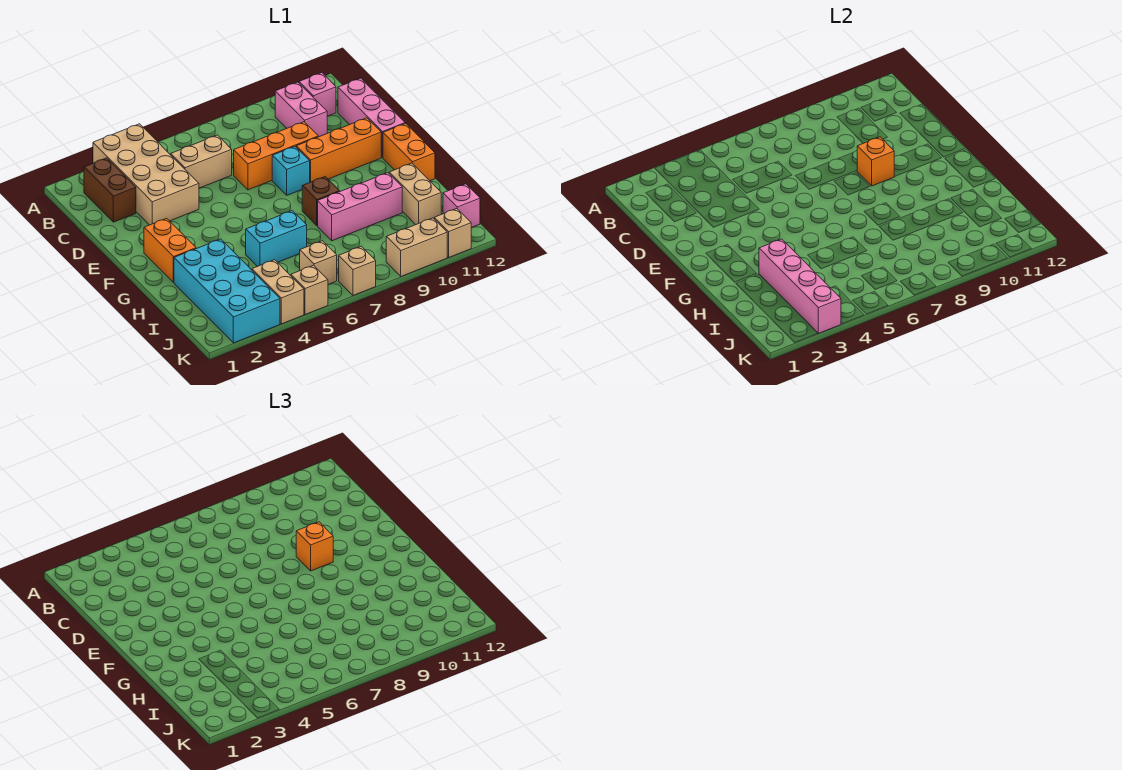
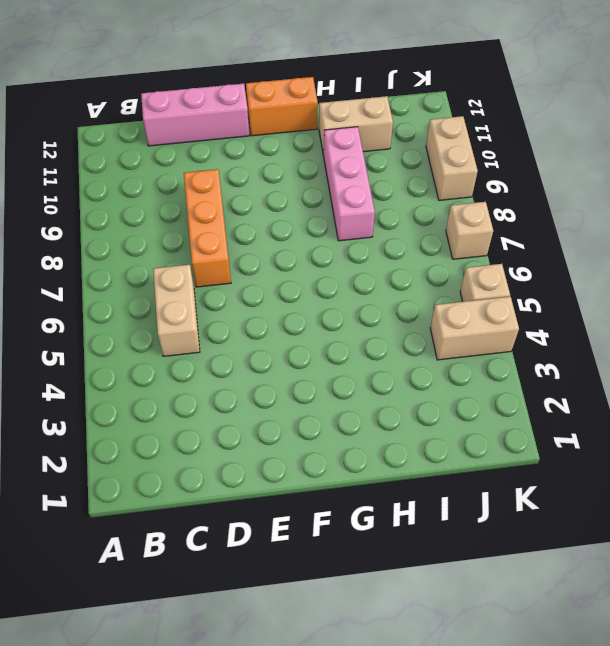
none -> tan brick A3:D4 level 1
none -> brown brick B2:C2 level 1
none -> pink brick B10:C10 level 1

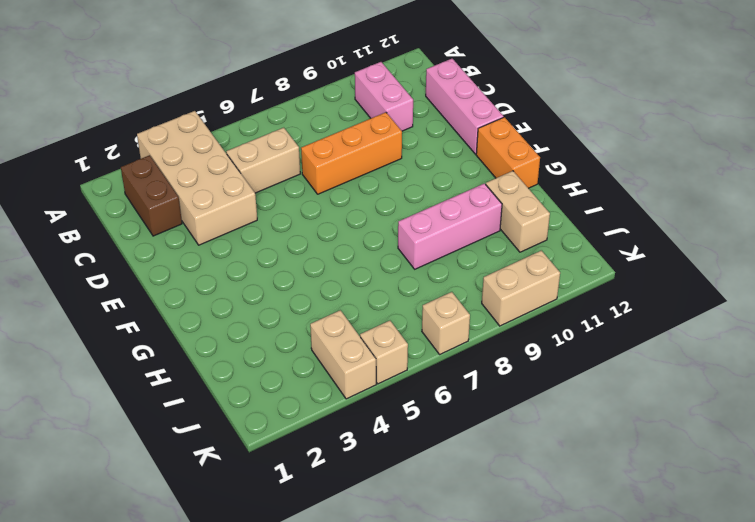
none -> pink brick B11 level 1
none -> cyan brick E8 level 1
none -> orange brick E9:E11 level 1

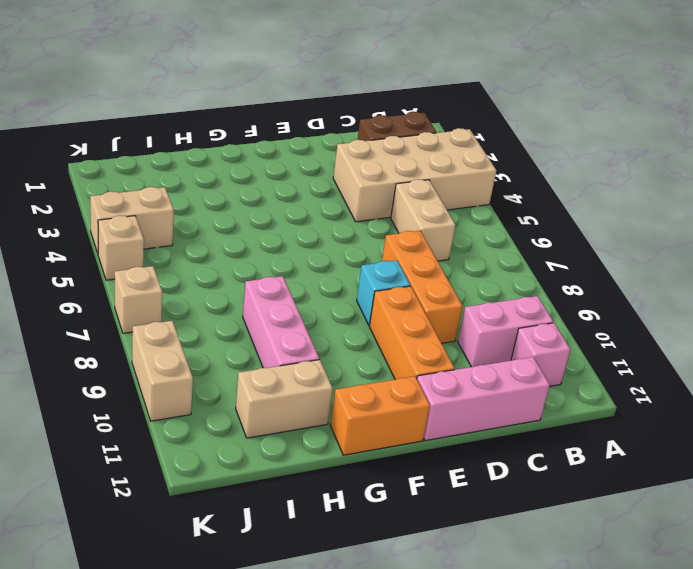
none -> orange brick F2:G2 level 1
none -> brown brick G8 level 1
none -> cyan brick H2:K3 level 1

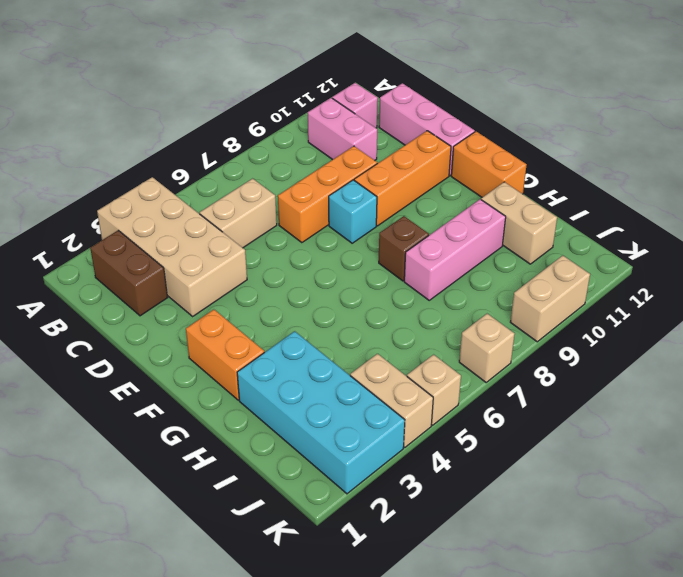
none -> cyan brick H5:H6 level 1
none -> tan brick J6 level 1
none -> pink brick J12 level 1

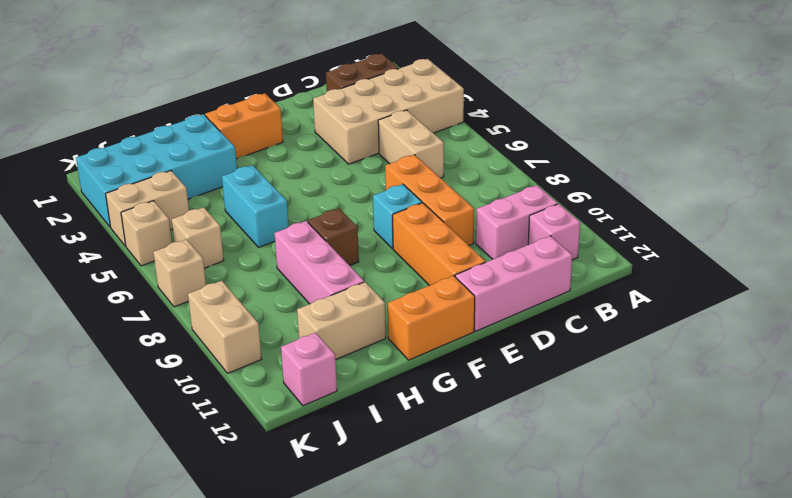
none -> tan brick K11 level 1
none -> orange brick E9 level 2
none -> pink brick H3:K3 level 2

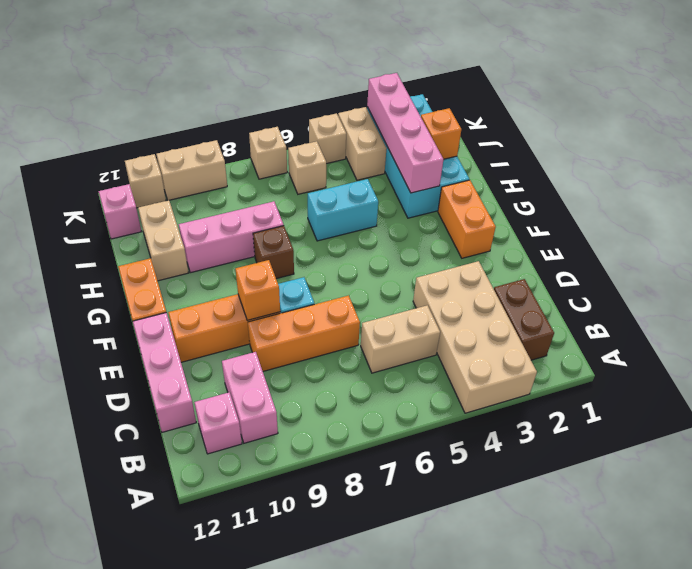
orange brick I2 level 2 -> orange brick E9 level 3

